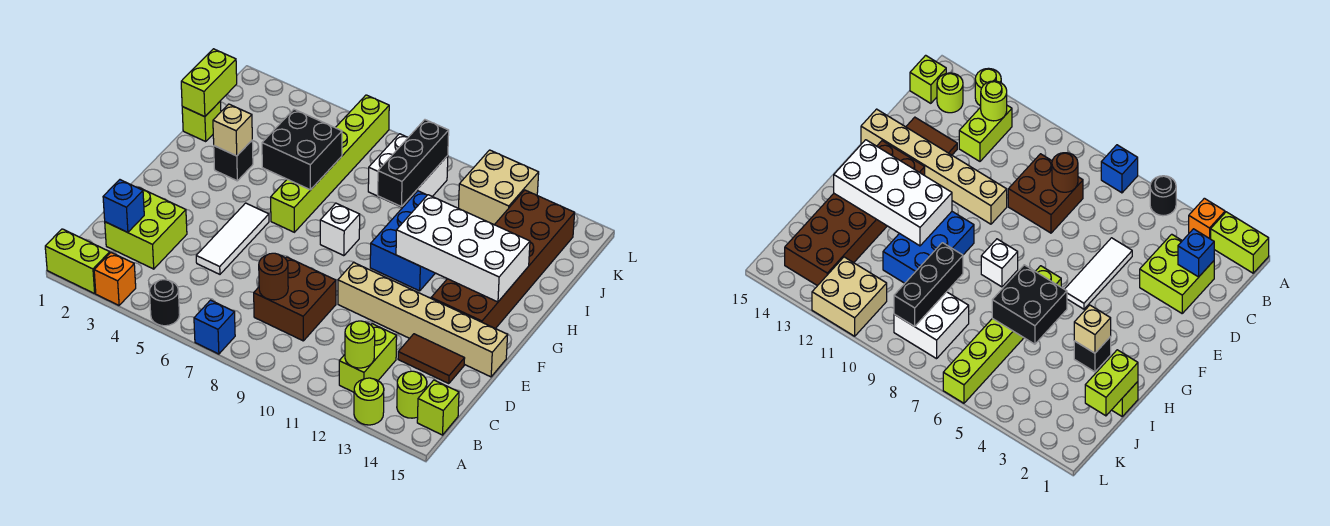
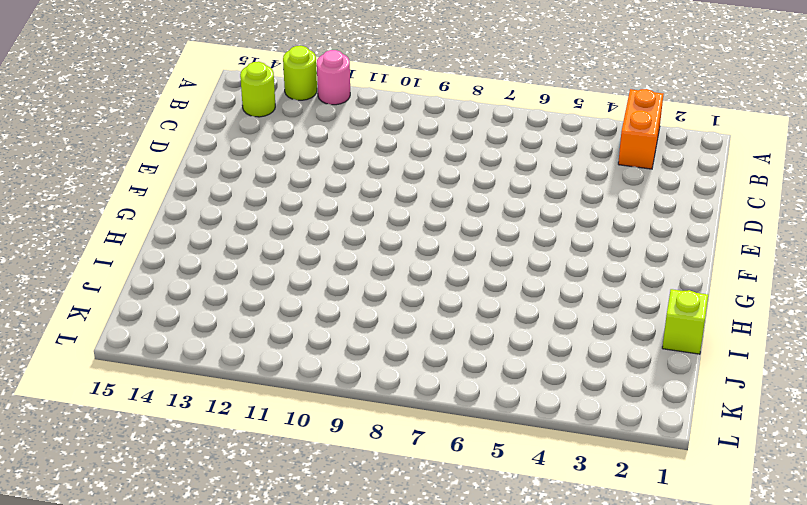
orange brick A3:B3 level 1 -> orange brick A3 level 1
pink round brick A12 level 1 -> none
none -> lime brick A1:A2 level 1
none -> black round brick A5 level 1
none -> blue brick A7 level 1

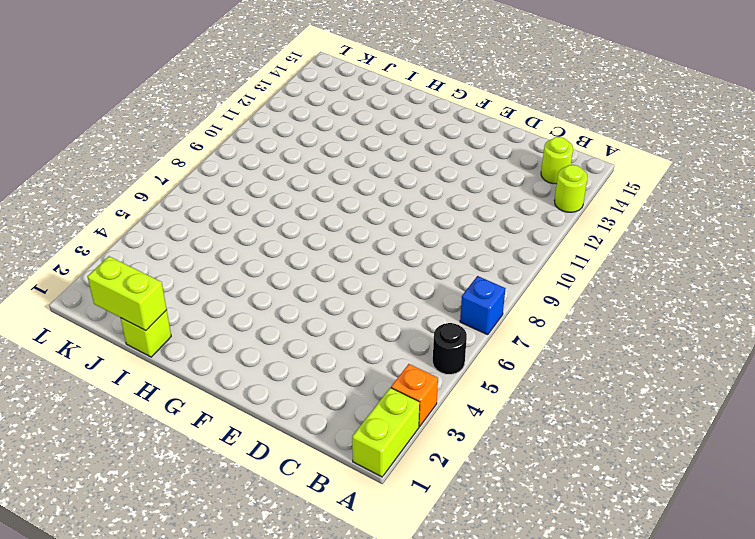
none -> lime brick B12:C12 level 1
none -> lime brick B15 level 1
none -> lime brick C2:D3 level 1

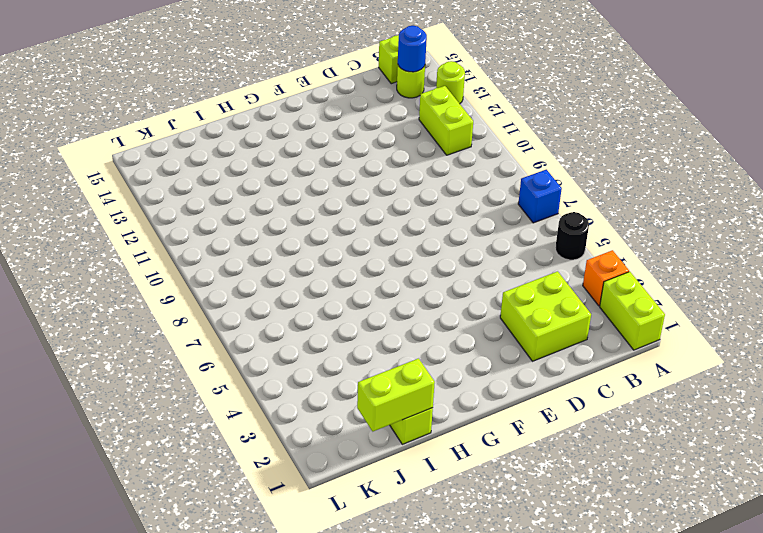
lime brick B11:B12 level 1 -> lime brick B12:C12 level 1
blue round brick B14 level 2 -> none
none -> brown brick C8:D9 level 1
none -> white tile D5:F5 level 1
none -> brown tile D13:D14 level 1

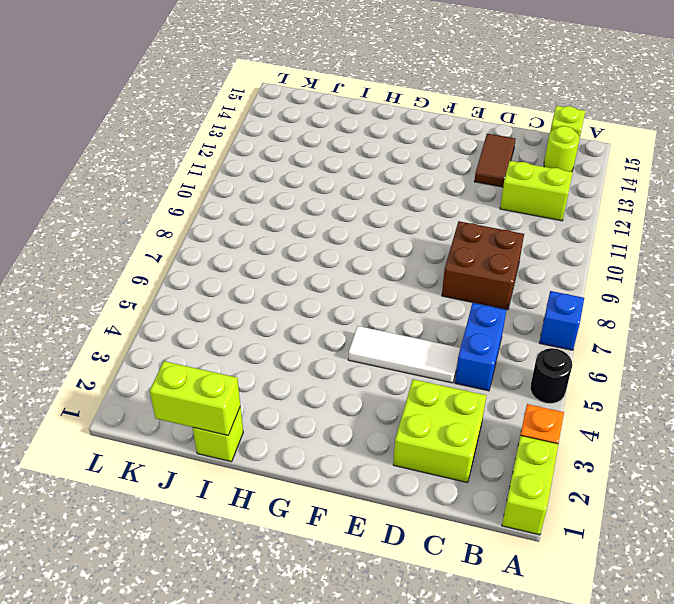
blue brick C5:C6 level 1 -> none
none -> lime round brick A13 level 1
none -> tan brick E10:E15 level 1
none -> brown brick F13:K14 level 1

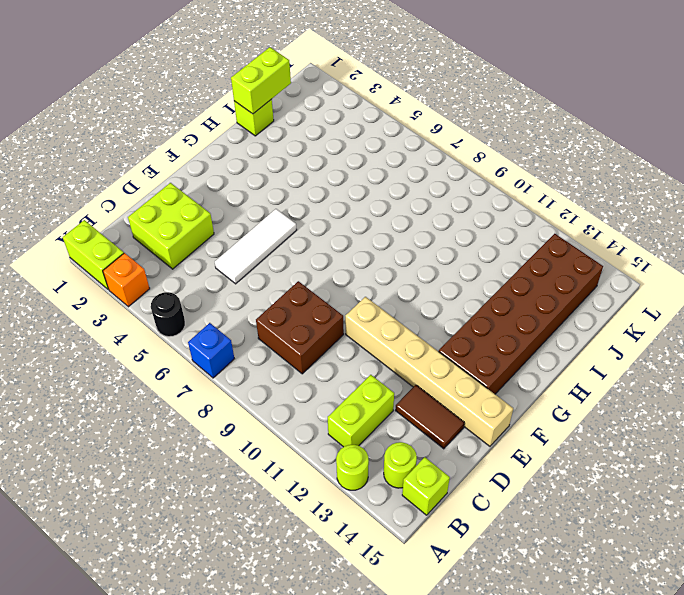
none -> lime brick G6:L6 level 1
none -> white brick G8 level 1
none -> blue brick G10:I11 level 1

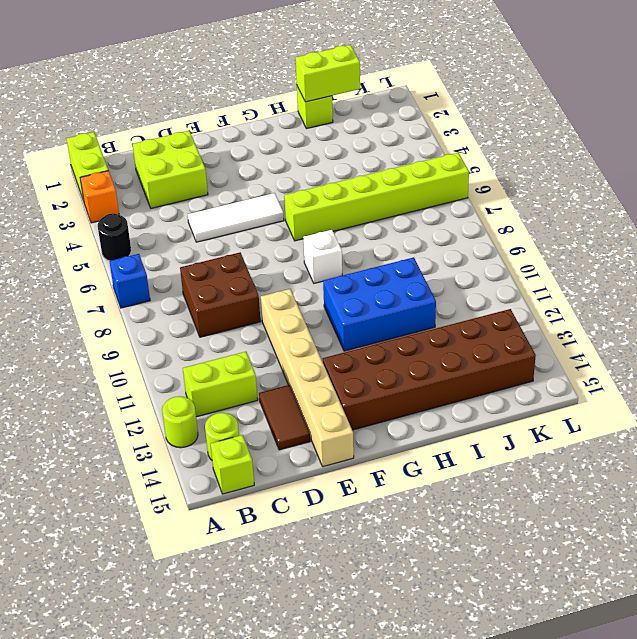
none -> black brick H3 level 1
none -> white brick J8:K9 level 1
none -> tan brick K11:L12 level 1

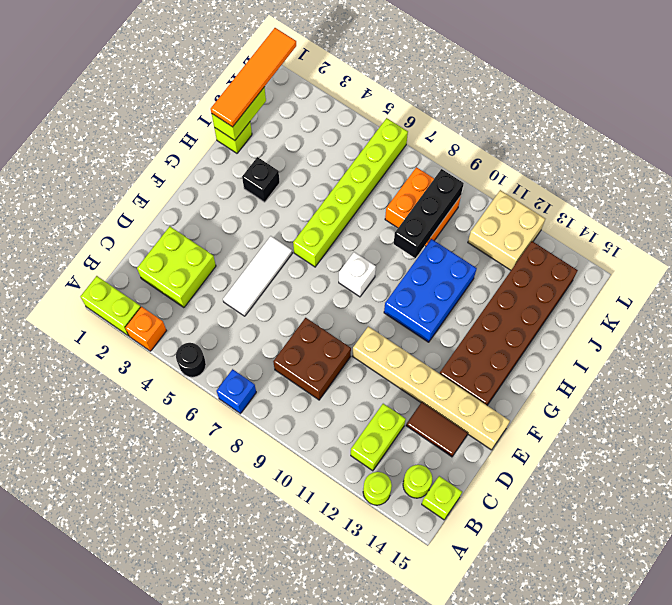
orange tile I1:L1 level 3 -> none
orange brick J8:K9 level 1 -> white brick J8:K9 level 1
none -> lime round brick B12 level 2
none -> blue brick C2 level 2
none -> brown round brick C8 level 2

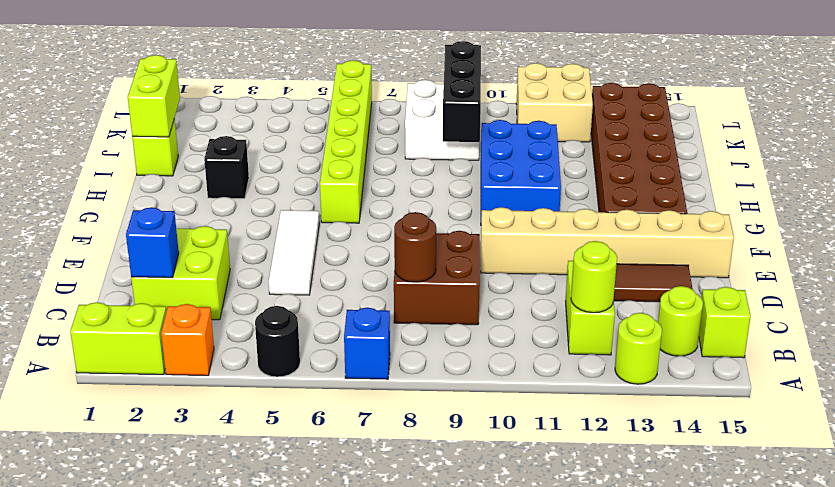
none -> white brick G8 level 1
none -> white brick G11:H14 level 2
none -> tan brick H3 level 2

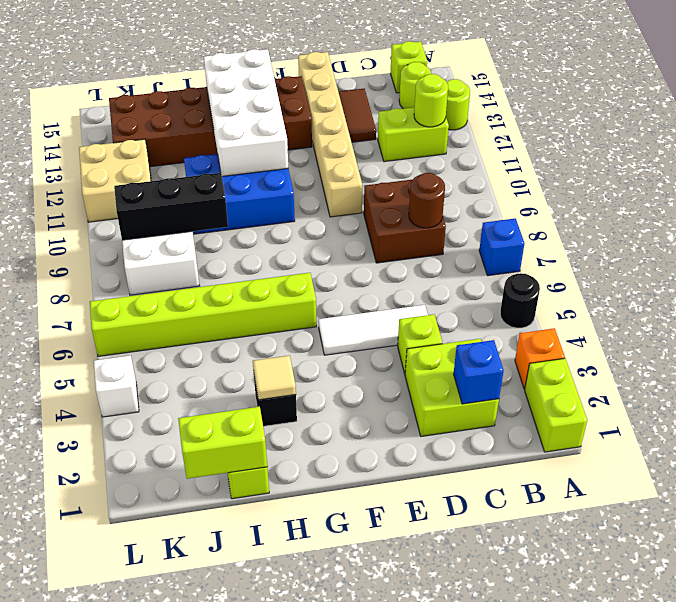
lime brick D4 level 1 -> none
tan tile H3 level 2 -> tan brick H3 level 2
white brick L4 level 1 -> white brick G8 level 1
none -> black brick H5:I6 level 2

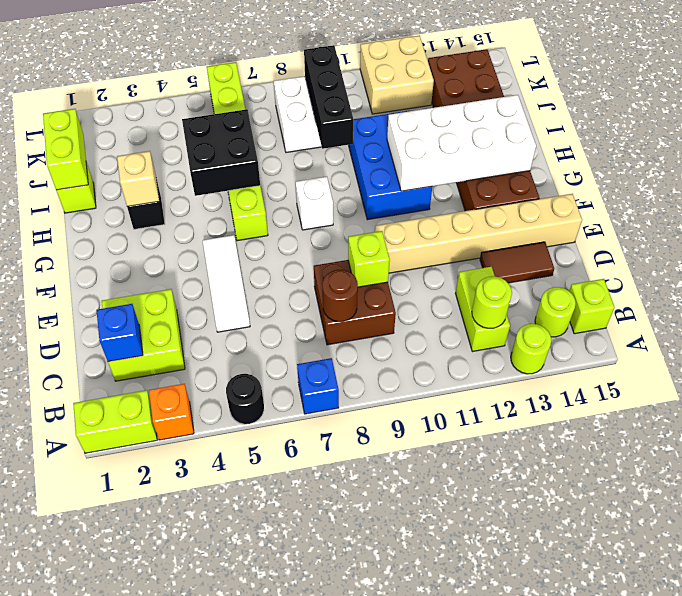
lime brick D9 level 2 -> none

